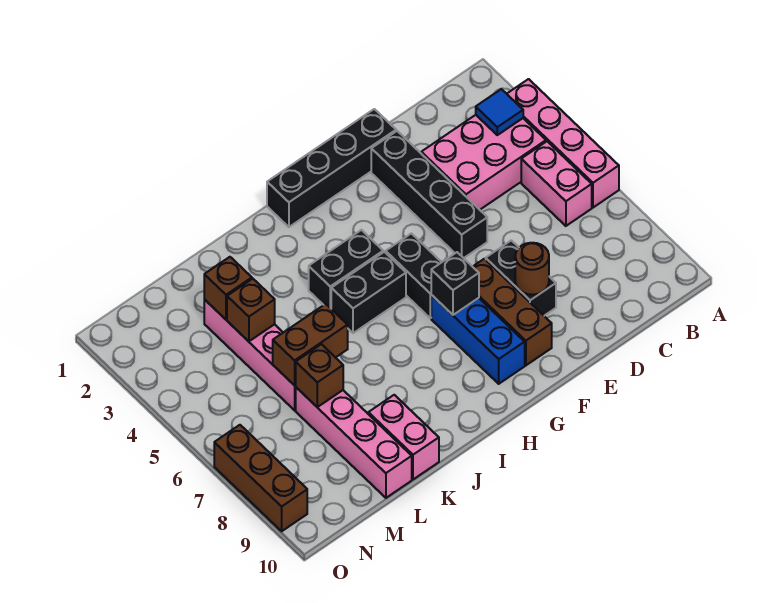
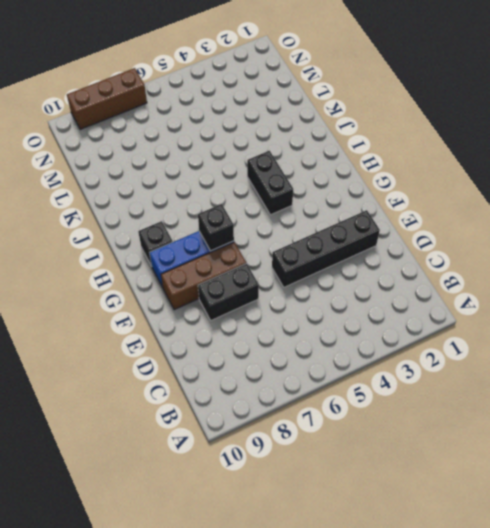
black brick H9 level 1 -> none
none -> pink brick A3:A6 level 1
none -> pink brick B3:D4 level 1
none -> pink brick B5:B6 level 1

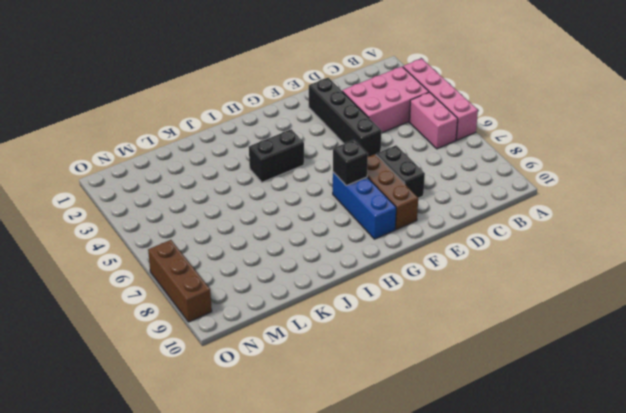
none -> black brick E1:H1 level 1
none -> black brick G5:G6 level 1
none -> black brick H5:I5 level 1

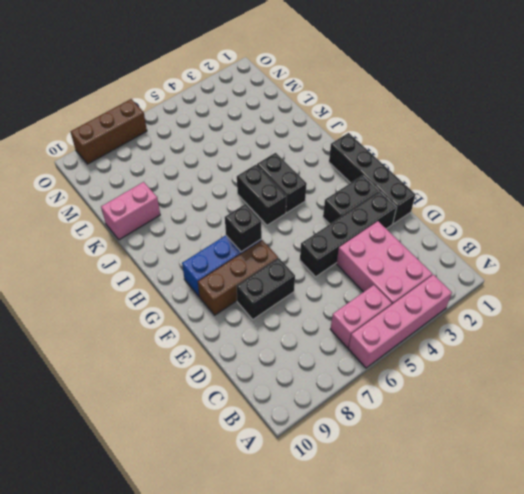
black brick F2:F3 level 1 -> black brick G5:G6 level 1
none -> pink brick L3:L6 level 1
none -> pink brick L7:L10 level 1
none -> blue tile B3 level 2

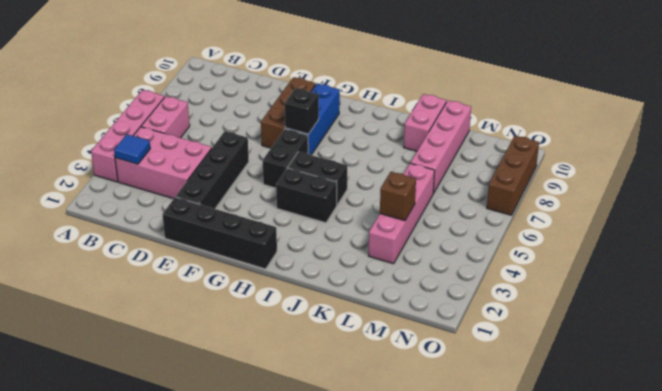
none -> black brick E7:E8 level 1
none -> brown round brick E8 level 2
none -> brown brick K6:L6 level 2

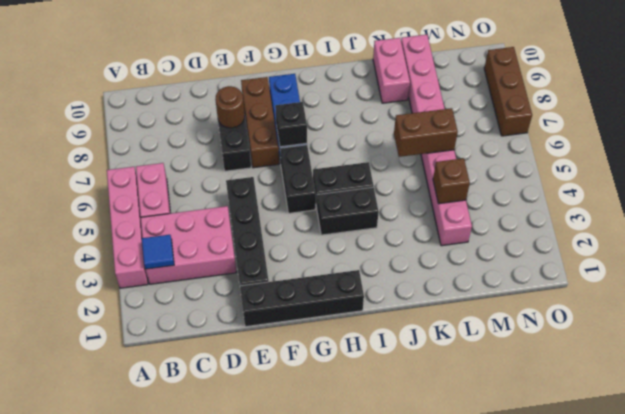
none -> brown brick L3 level 2
none -> brown brick L7 level 2

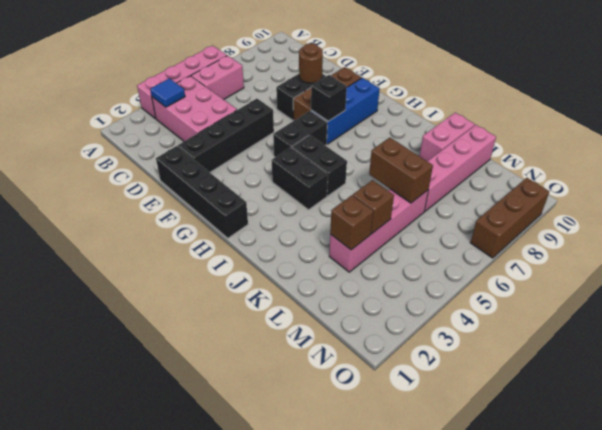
none -> brown brick L7 level 2

